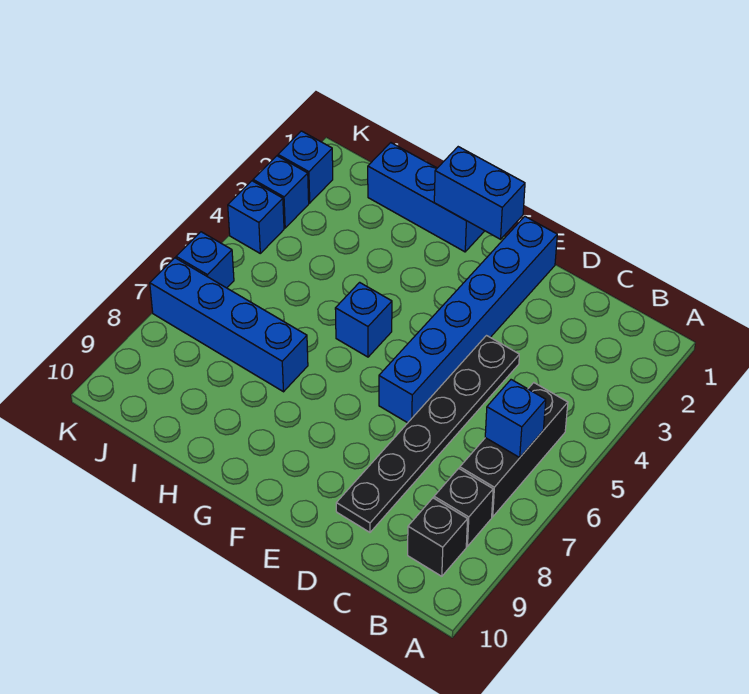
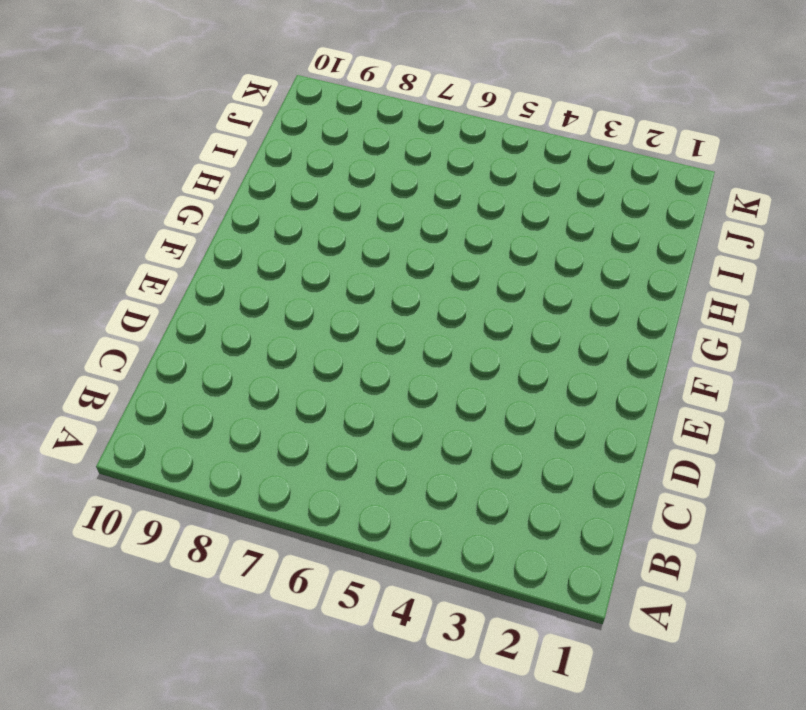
none -> black brick B5:B7 level 1
none -> black brick B8 level 1
none -> black brick B9 level 1

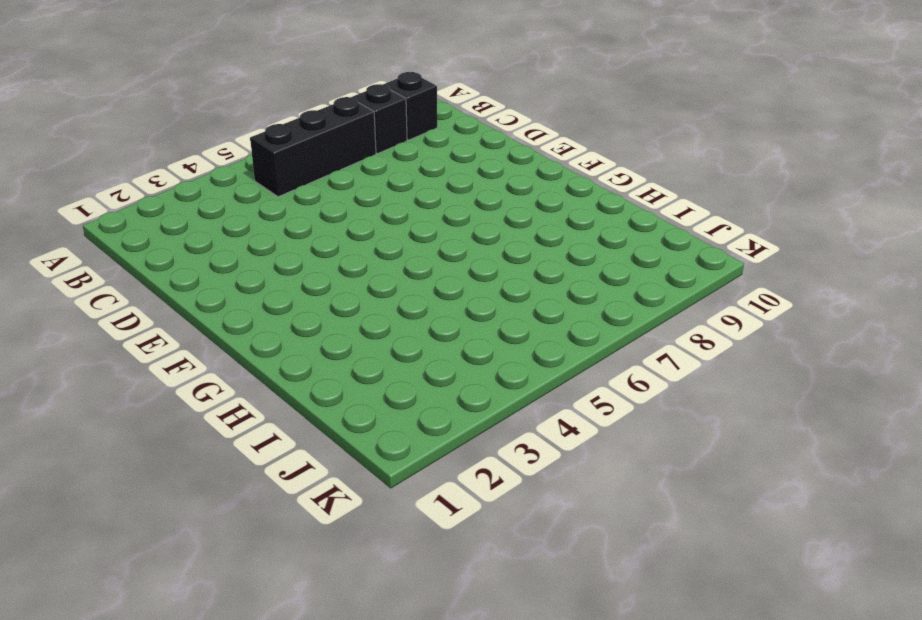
none -> black plate D4:D9 level 1
none -> blue brick E1:E6 level 1
none -> blue brick G1:I1 level 1

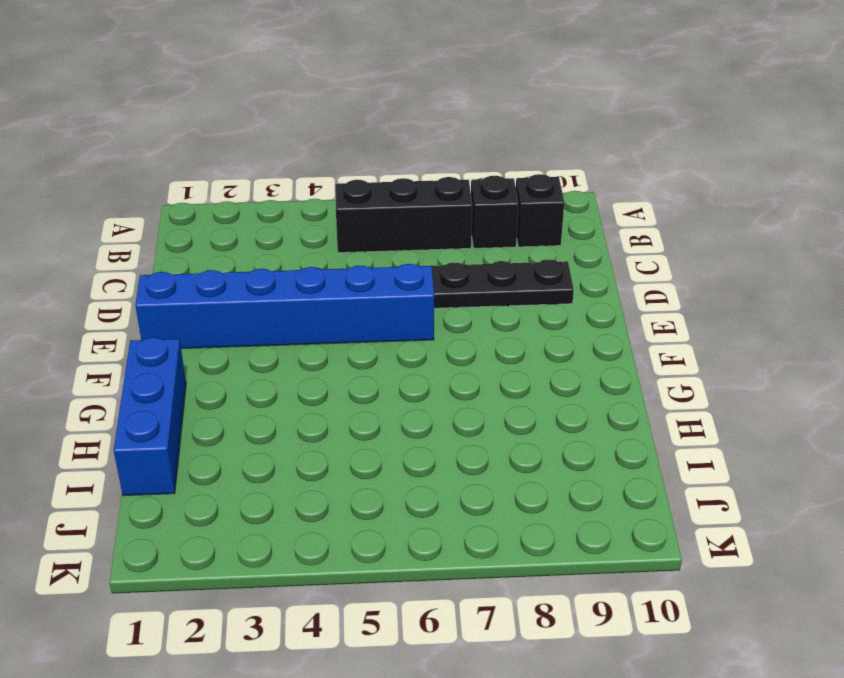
none -> blue brick G5 level 1
none -> blue brick H7:K7 level 1
none -> blue brick K2 level 1

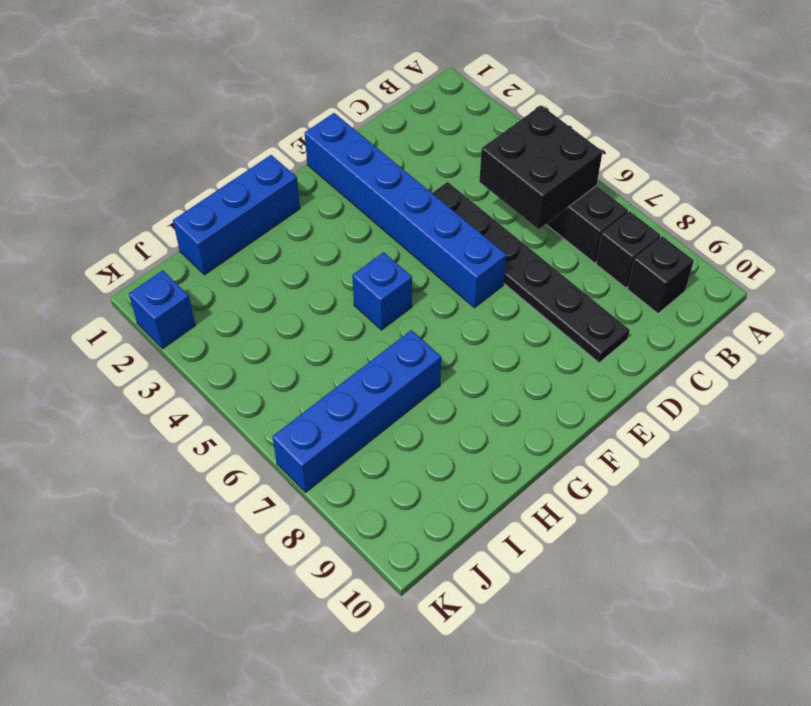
black brick B5:C6 level 2 -> blue brick B6 level 2
none -> blue brick K3 level 1
none -> blue brick K4 level 1
none -> blue brick K6 level 1

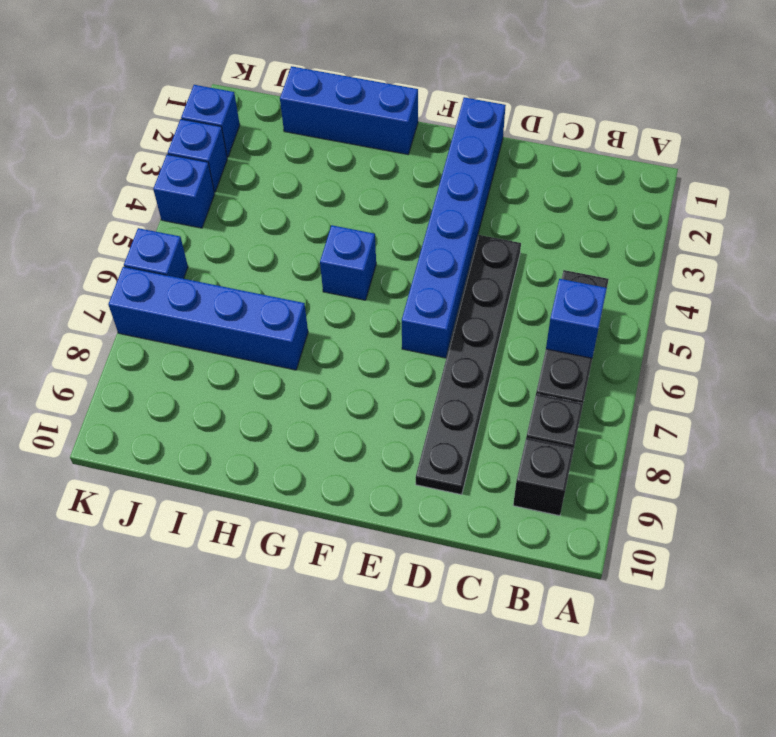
none -> blue brick F1:G1 level 2

